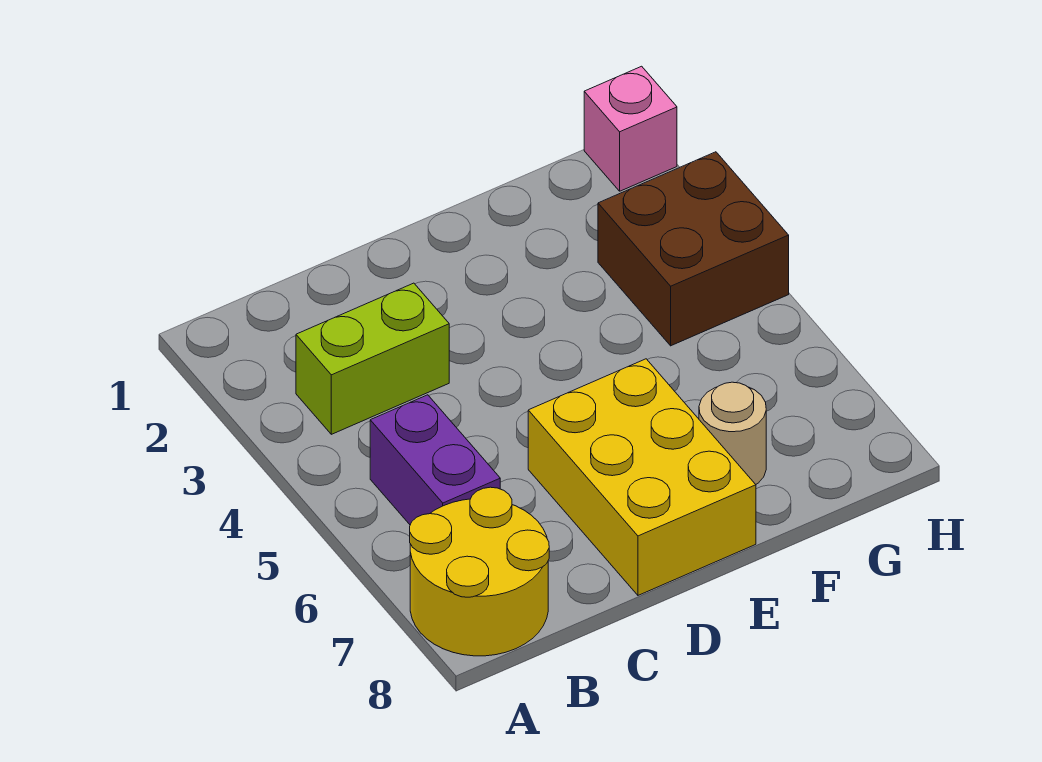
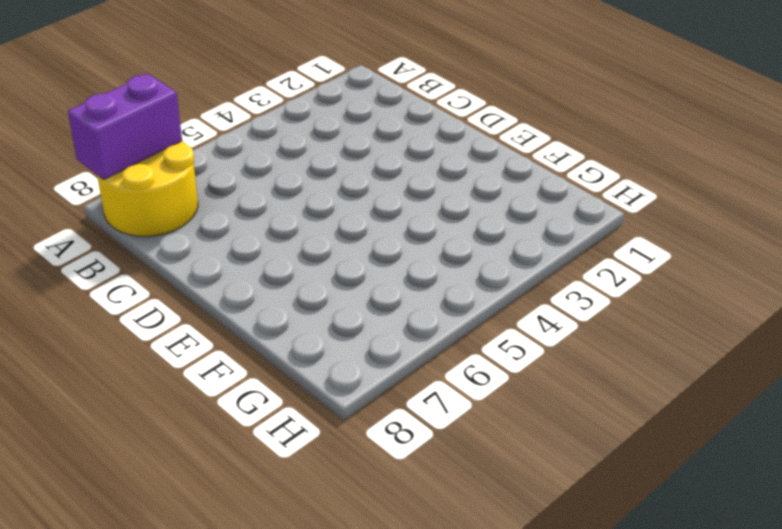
purple brick A7:A8 level 2 -> purple brick B5:B6 level 1
none -> lime brick B3:C3 level 1
none -> yellow brick D6:E8 level 1

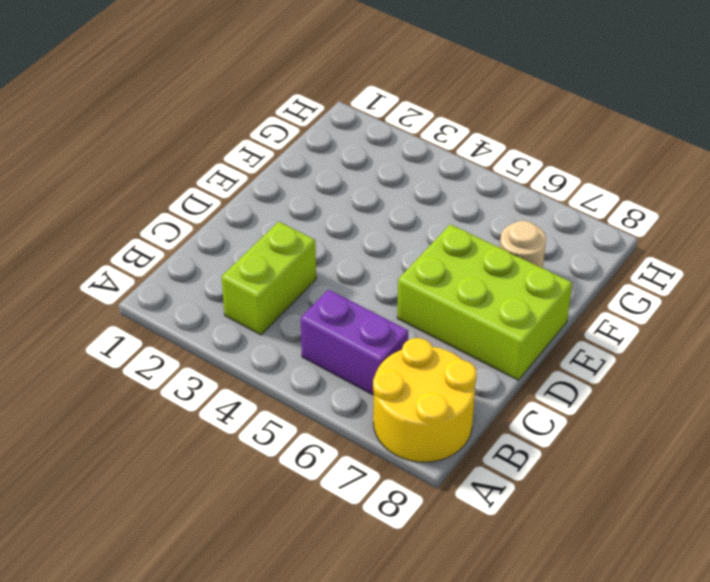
lime brick D6:E8 level 1 -> yellow brick D6:E8 level 1
none -> brown brick G3:H4 level 1
none -> pink brick H1 level 1

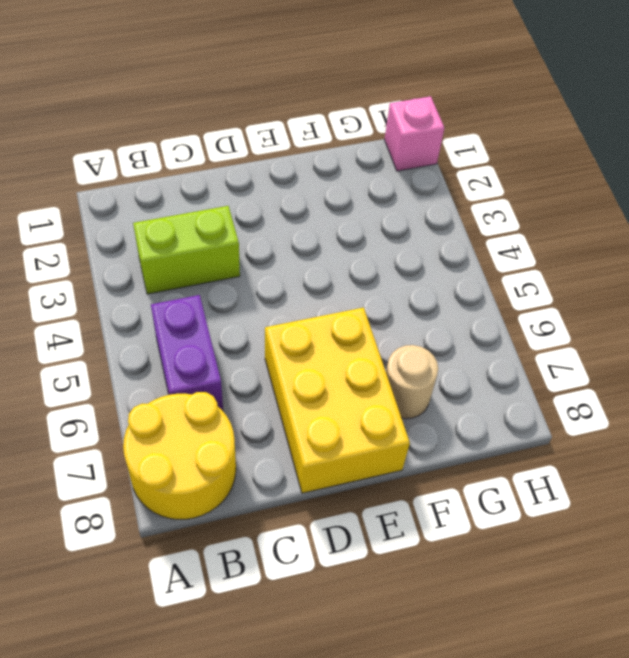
none -> brown brick G3:H4 level 1

